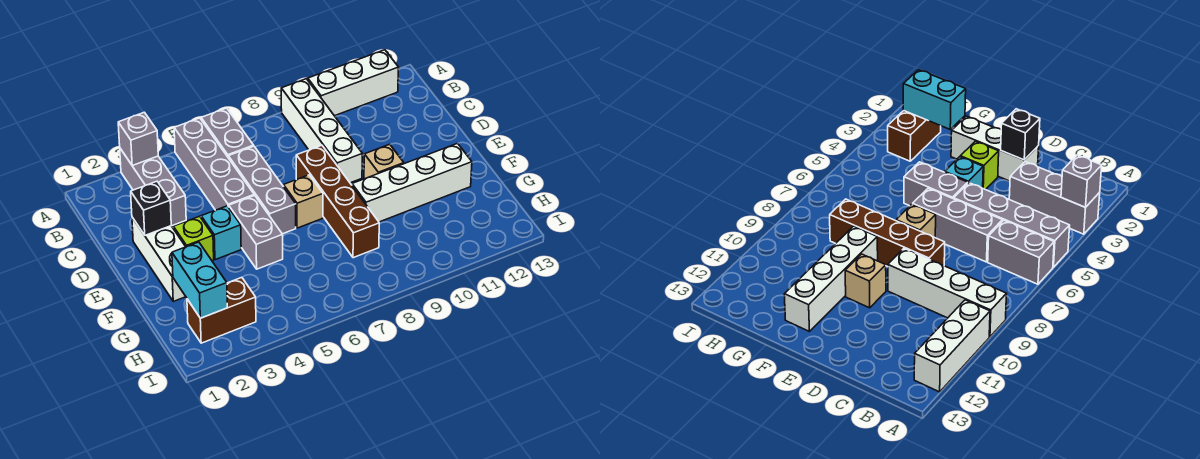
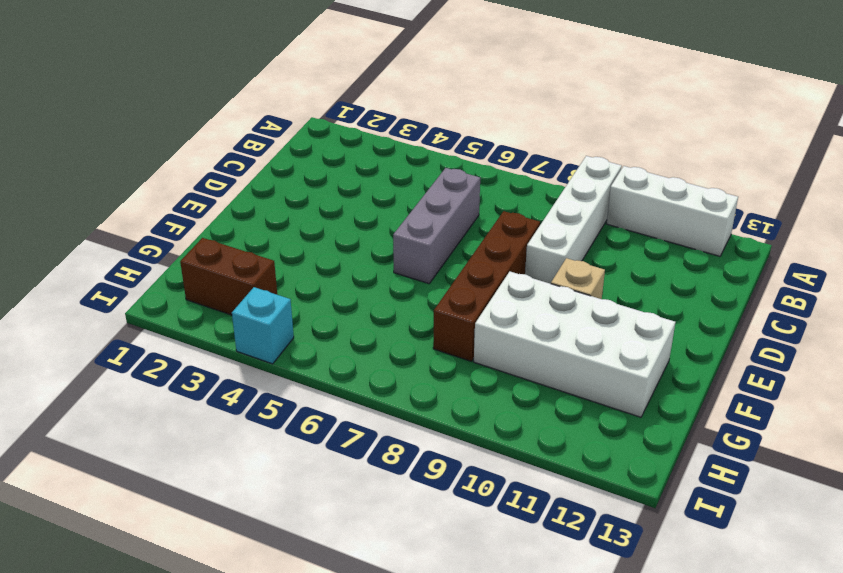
white brick F9:G12 level 1 -> white brick F9:F12 level 1
cyan brick I4 level 1 -> cyan brick E4 level 1
none -> grey brick A3:C3 level 1
none -> grey brick A5:D5 level 1
none -> grey brick A6:B6 level 1

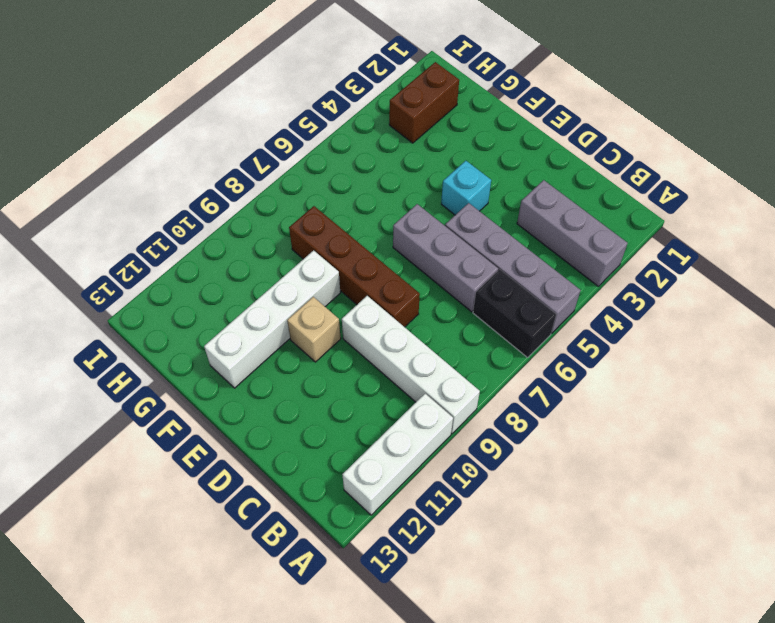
black brick A6:B6 level 1 -> grey brick A6:B6 level 1
none -> white brick D2:F2 level 1
none -> lime brick E3 level 1
none -> grey brick E5:F5 level 1

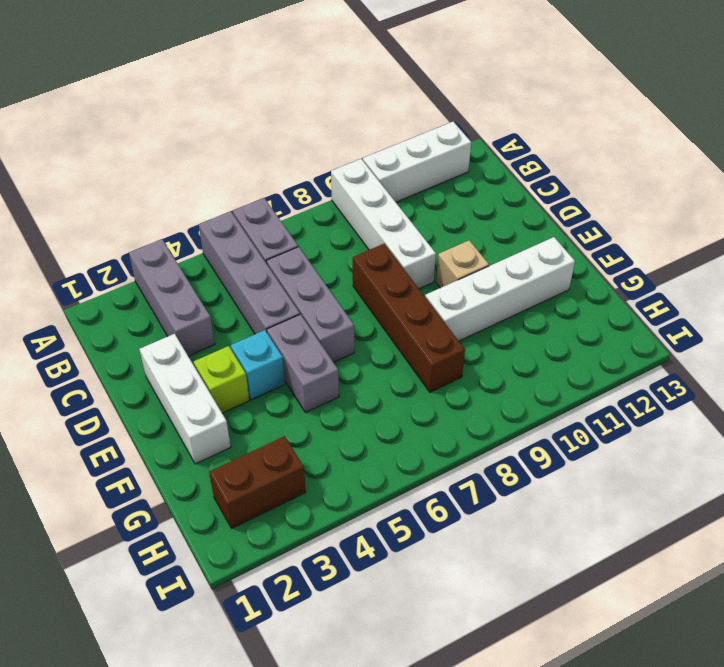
none -> tan brick E7 level 1
none -> grey brick A3 level 2
none -> black brick D2 level 2

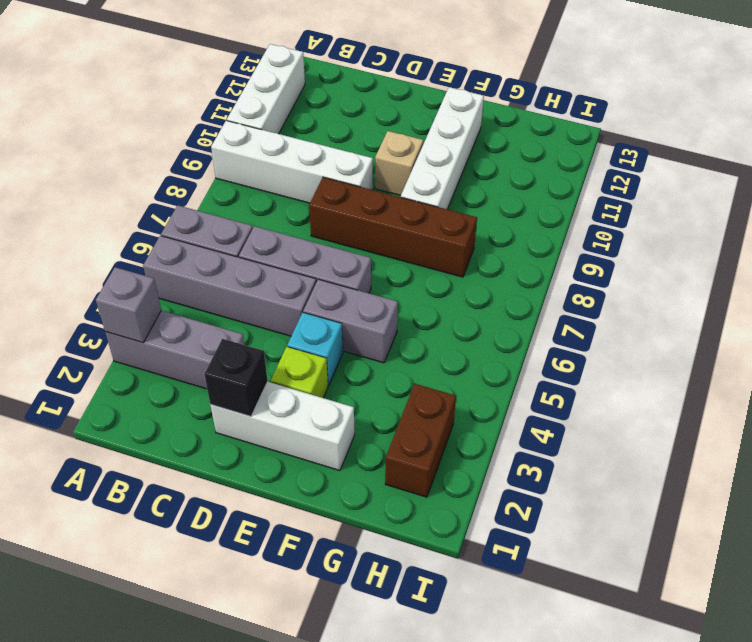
none -> tan brick E7 level 1
none -> cyan brick G2:H2 level 2

